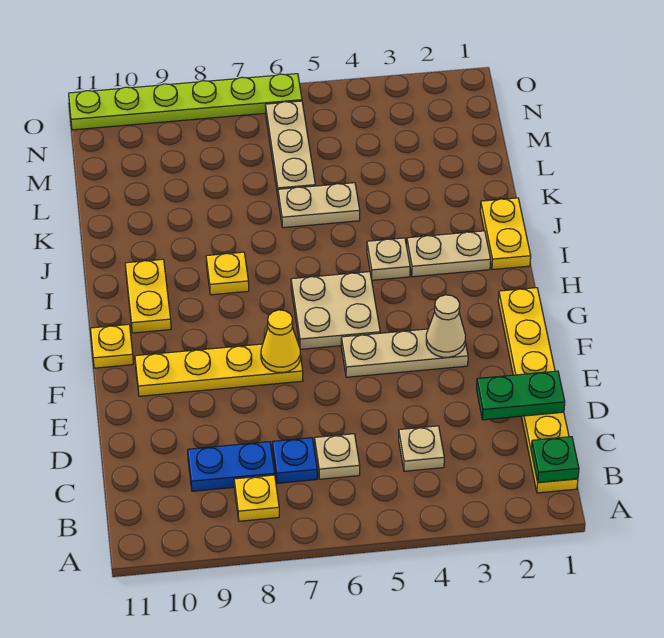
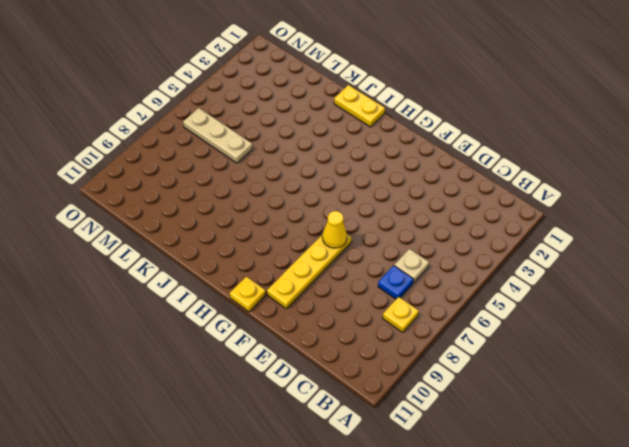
none -> yellow plate B1:G1 level 1
none -> tan plate C4 level 1
none -> blue plate C8:C9 level 1

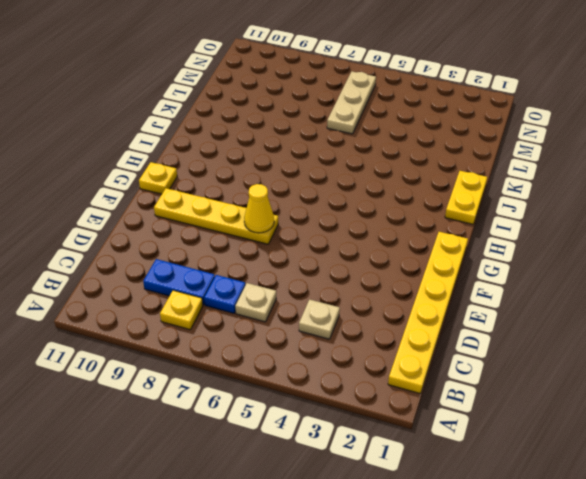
none -> tan plate F3:F5 level 1
none -> tan plate G5:H6 level 1
none -> yellow plate H10:I10 level 1

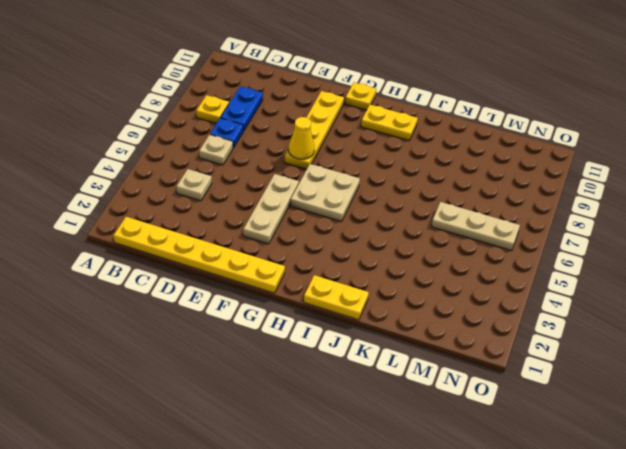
none -> tan plate I2:I3 level 1
none -> tan plate I4 level 1
none -> yellow plate I8 level 1

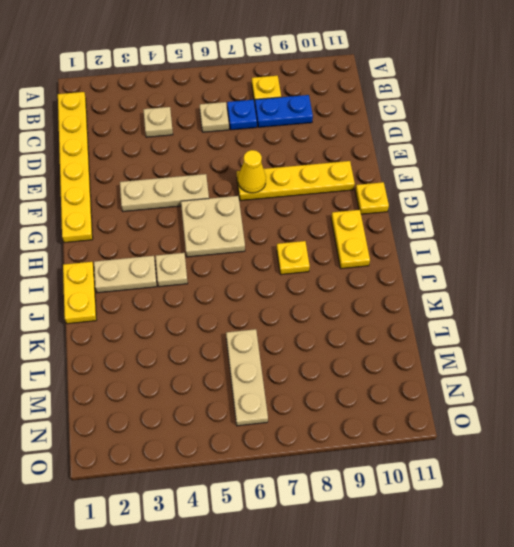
none -> tan plate K5:K6 level 1
none -> lime plate O6:O11 level 1
none -> green plate B1 level 2

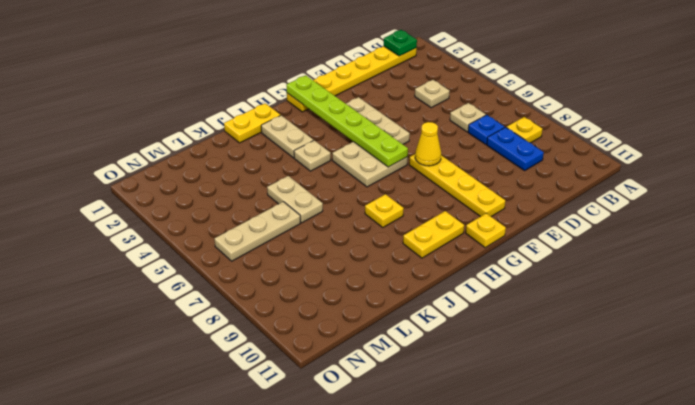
lime plate G1:G6 level 2 -> lime plate O6:O11 level 1
none -> green plate D1:D2 level 2
none -> tan cone F3 level 2

